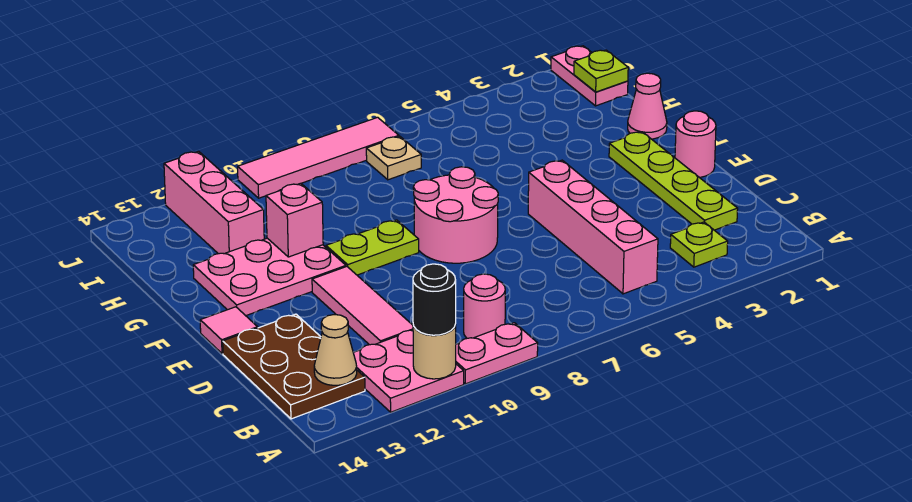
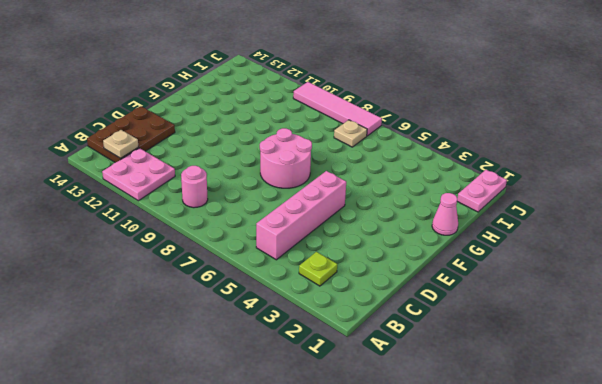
tan plate B13 level 2 -> tan cone B13 level 2
none -> pink plate A9:A10 level 1
none -> lime plate C2:F2 level 1
none -> pink tile C11:E11 level 1

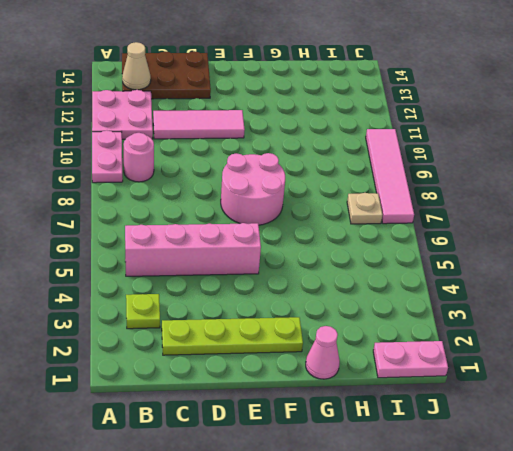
none -> pink round brick E1 level 1
none -> pink tile E14 level 1
none -> lime plate F9:F10 level 1

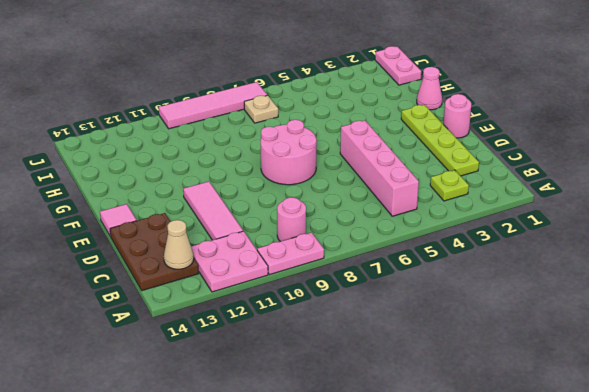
none -> lime plate F9:F10 level 1
none -> pink plate F11:G13 level 1
none -> pink brick H12:J12 level 1

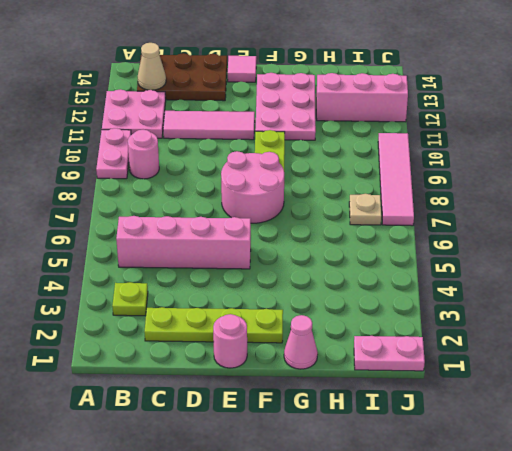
none -> tan round brick A11 level 2
none -> pink brick G11 level 2
none -> lime plate I1 level 2

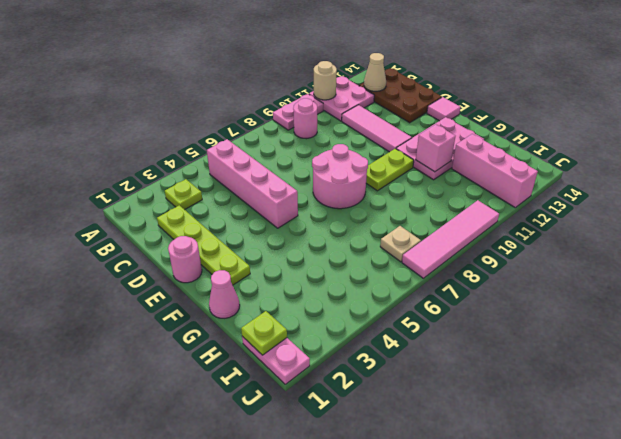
none -> black round brick A11 level 3

